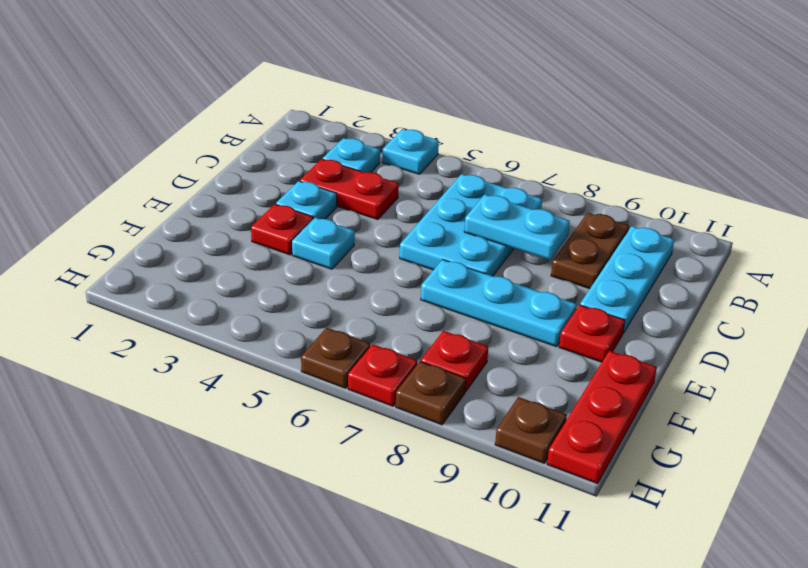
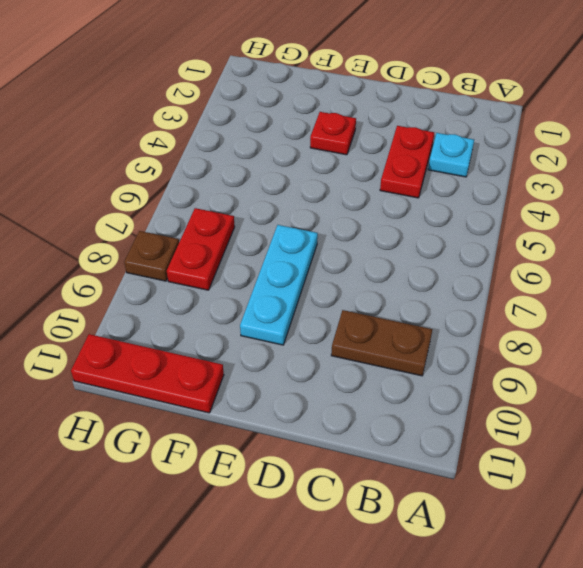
red plate G7:G8 level 1 -> red plate G8 level 1
none -> cyan plate A4 level 1
none -> cyan plate B6:D7 level 1
none -> cyan plate B10:D10 level 1

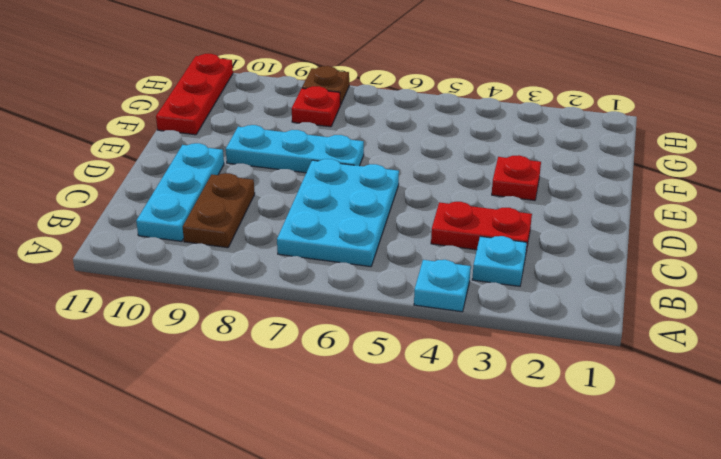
none -> cyan plate D3 level 1
none -> cyan plate E4 level 1
none -> red plate E10 level 1

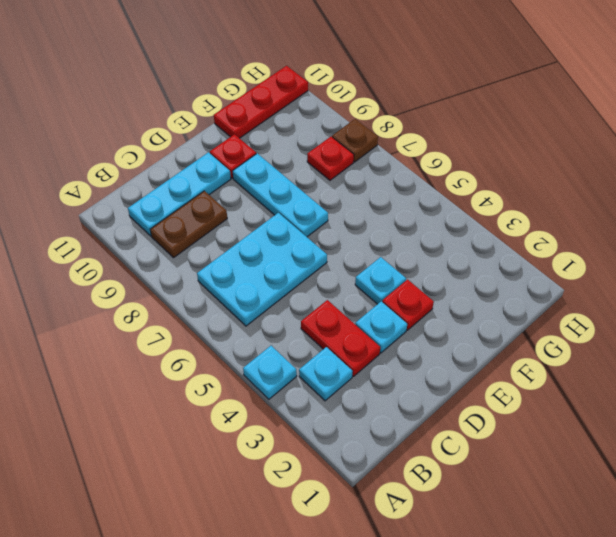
none -> brown plate H6 level 1
none -> red plate H7 level 1
none -> brown plate H10 level 1

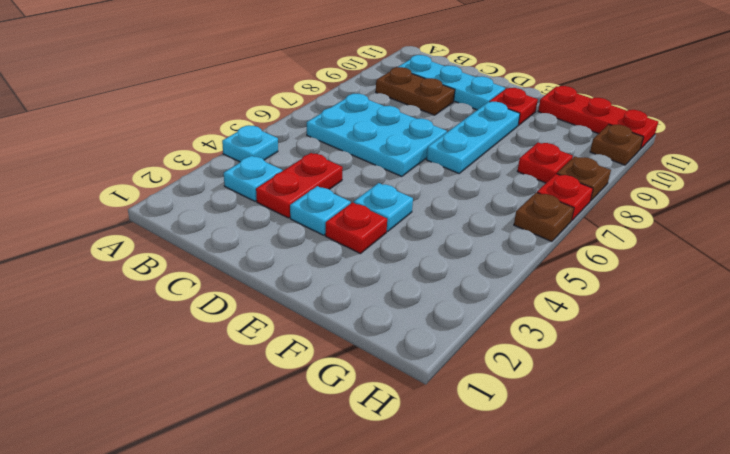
none -> cyan plate C7:C8 level 2

